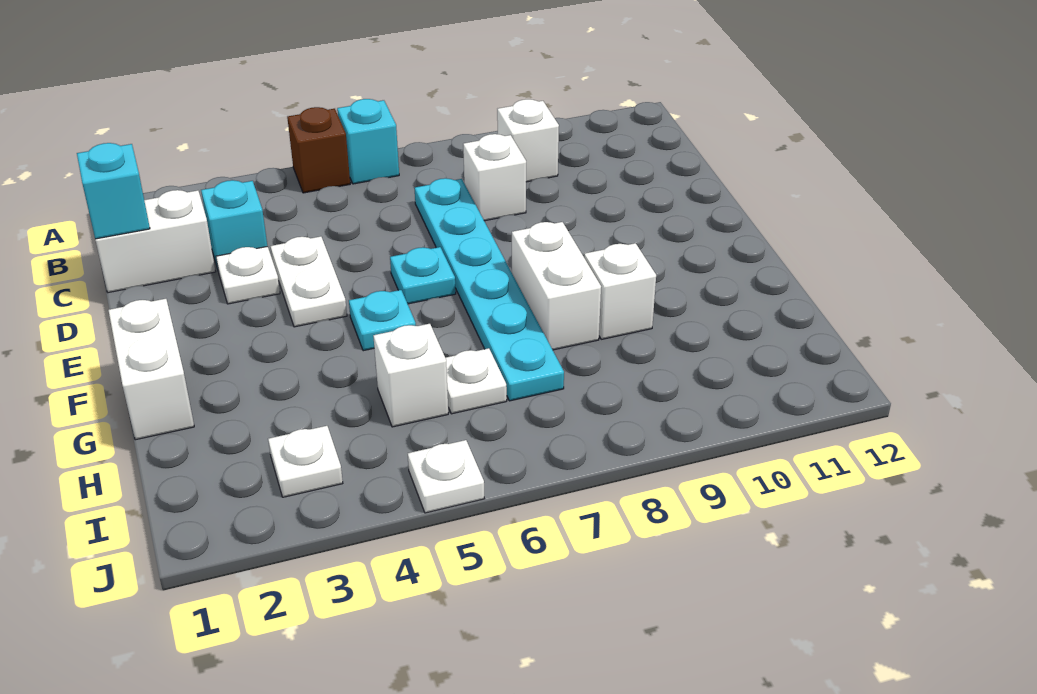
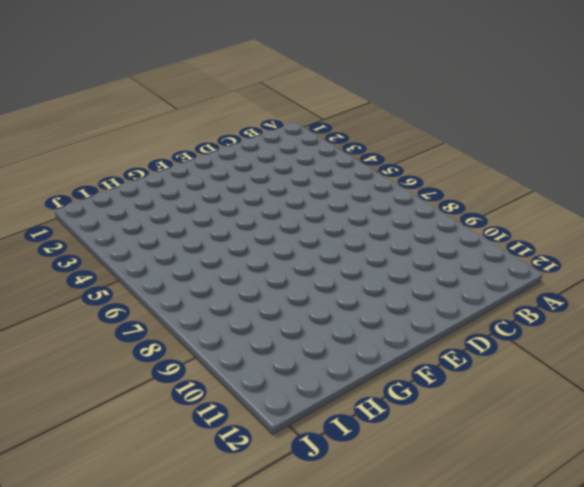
none -> brown brick A5 level 1
none -> cyan brick A6 level 1
none -> white brick B9 level 1

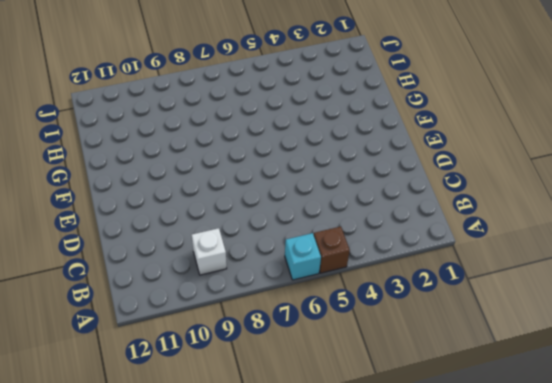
none -> white brick C1:C2 level 1
none -> cyan brick C3 level 1
none -> cyan plate C7:H7 level 1

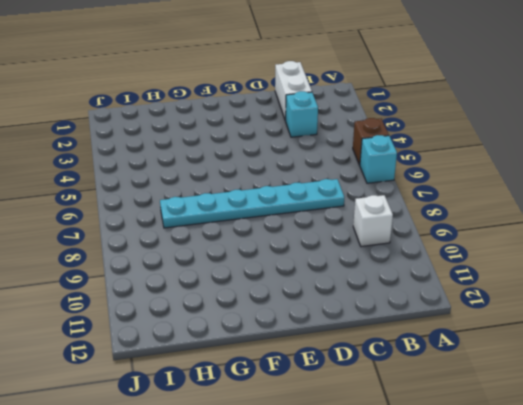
none -> white brick C8 level 1
none -> white plate D3 level 1
none -> white plate D4:E4 level 1

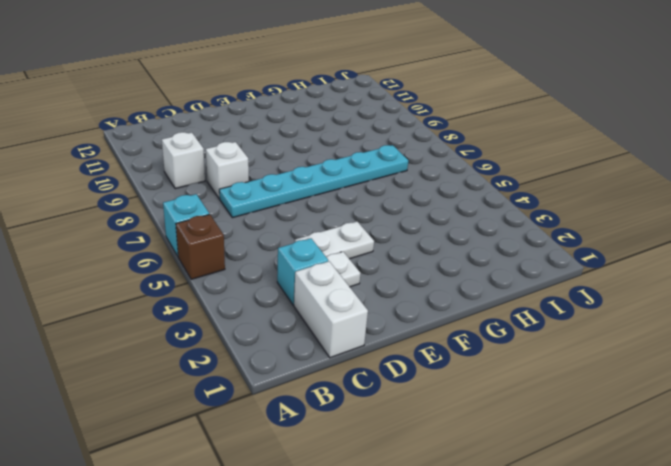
none -> cyan plate E6 level 1
none -> white brick F1:G1 level 1
none -> cyan plate F5 level 1

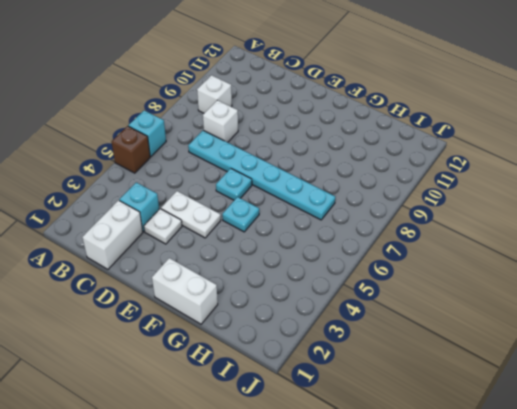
none -> white brick F8:G8 level 1
none -> white brick G9 level 1
none -> white brick H5 level 1

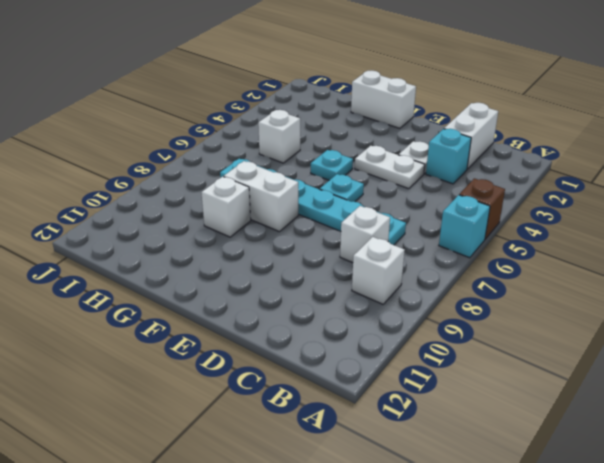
none -> white plate H6 level 1
none -> white plate I3 level 1
none -> white plate J5 level 1

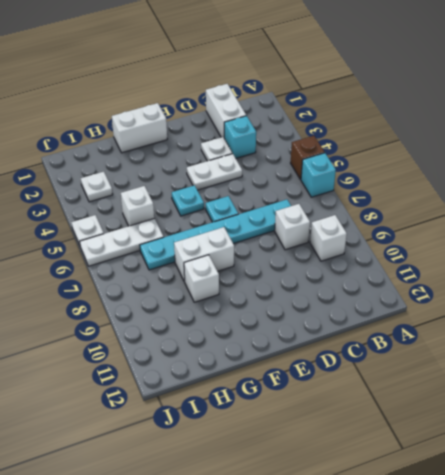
white plate H6:J6 level 1 -> white plate H6 level 1
none -> cyan brick C1 level 2

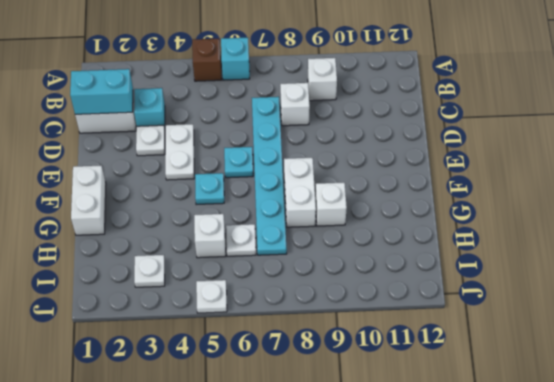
cyan brick C1:C2 level 2 -> cyan brick C1 level 2

